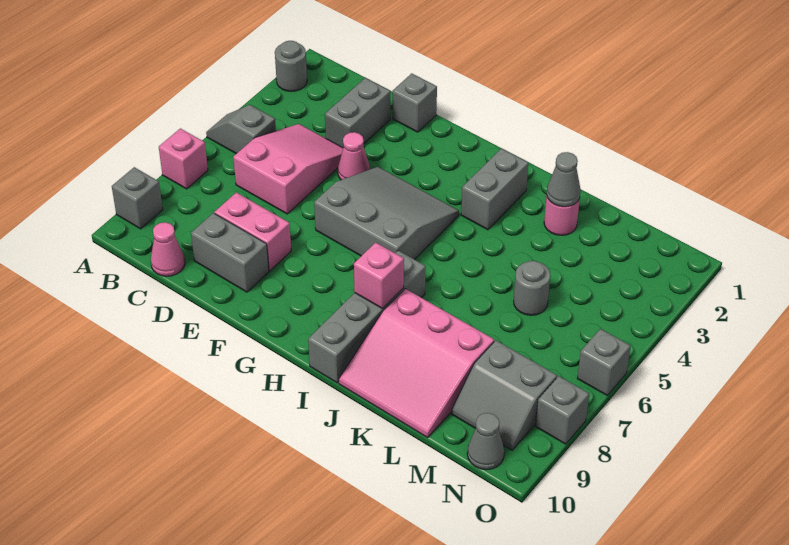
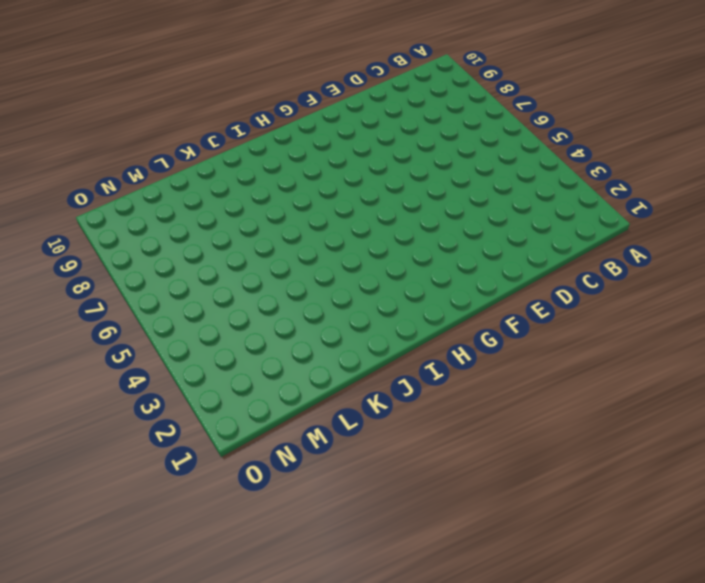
none -> grey round brick A2 level 1
none -> grey slope A5:B5 level 1 top B
none -> pink brick A7 level 1

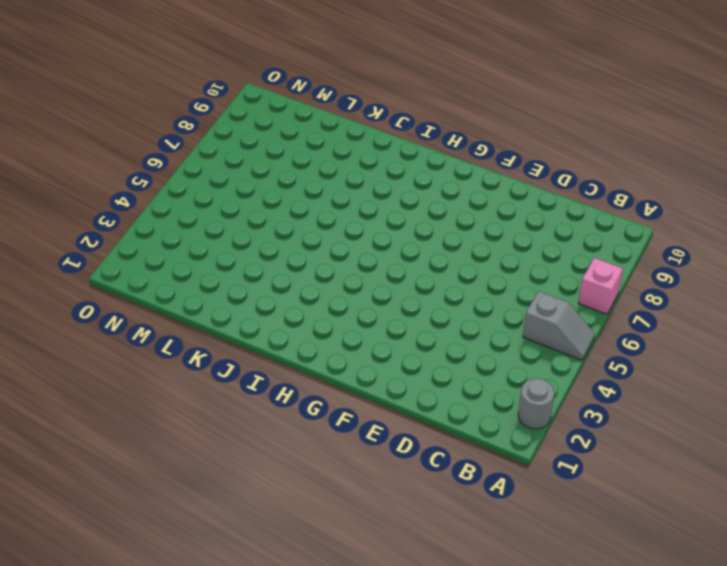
none -> grey brick A9 level 1
none -> pink slope C4:D6 level 1 top 6
none -> pink cone C10 level 1

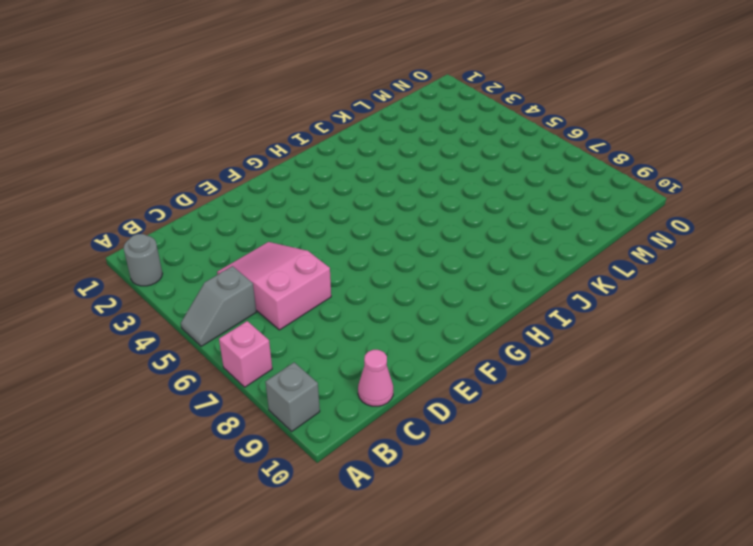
none -> grey brick D2:D3 level 1
none -> pink brick D8:E8 level 1
none -> grey brick D9:E9 level 1

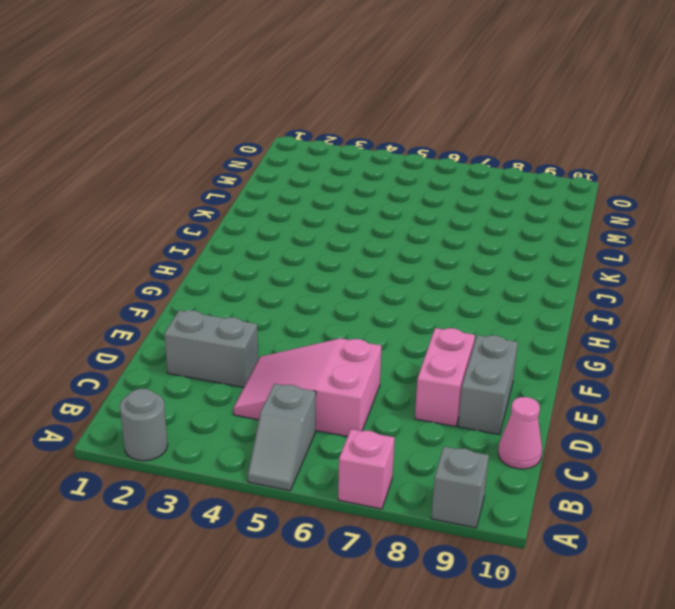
none -> grey brick E1 level 1
none -> pink cone E4 level 1
none -> grey slope F4:H6 level 1 top 6

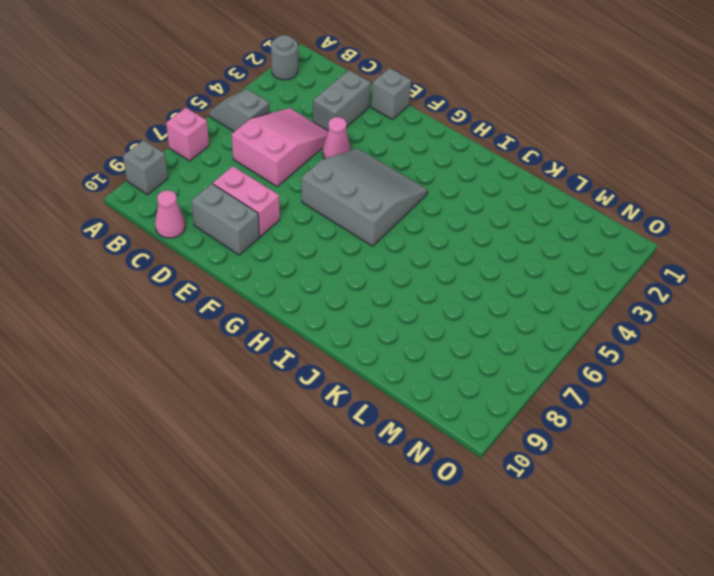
none -> grey brick I2:I3 level 1
none -> grey brick I7:I10 level 1
none -> pink slope J8:L10 level 1 top 8

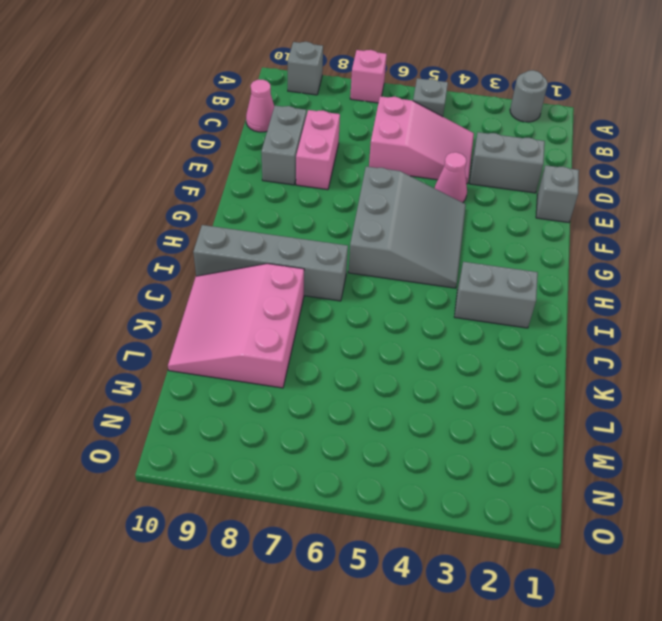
none -> pink round brick K2 level 1
none -> grey round brick L5 level 1
none -> grey slope M8:N9 level 1 top 8

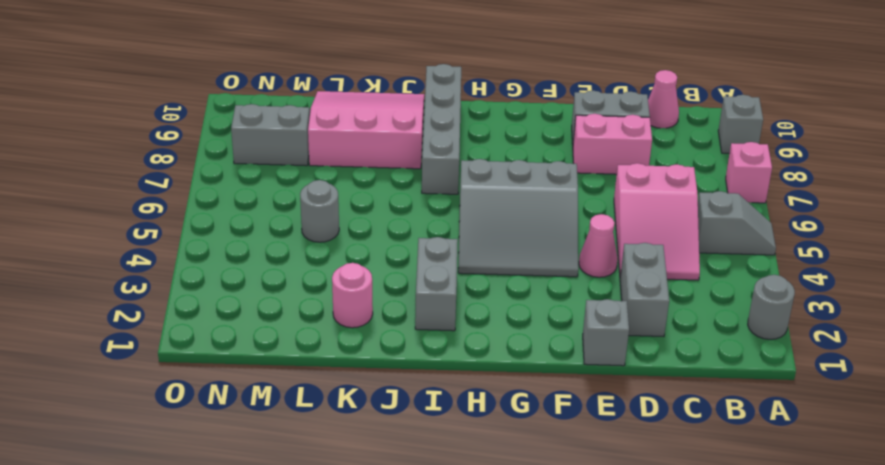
none -> grey cone N10 level 1
none -> grey brick O6 level 1
none -> grey brick O8 level 1

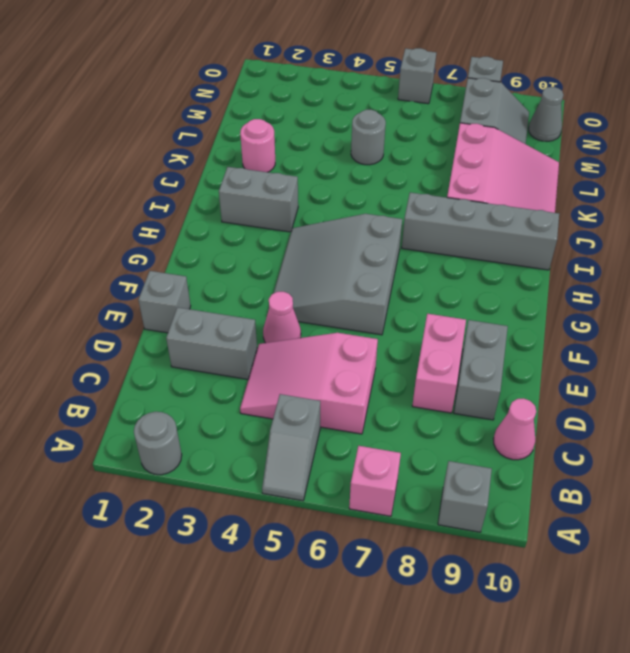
none -> pink brick I8 level 2
none -> grey cone K2 level 2

